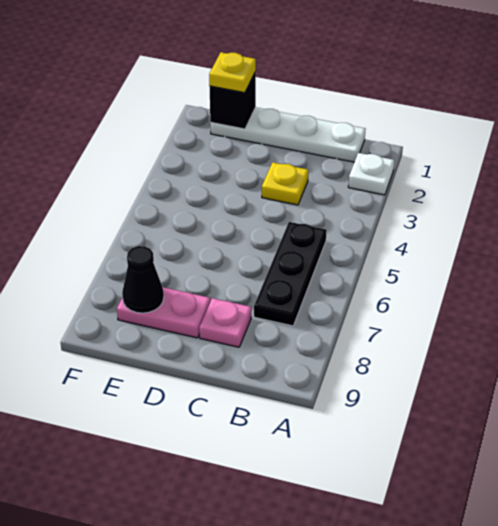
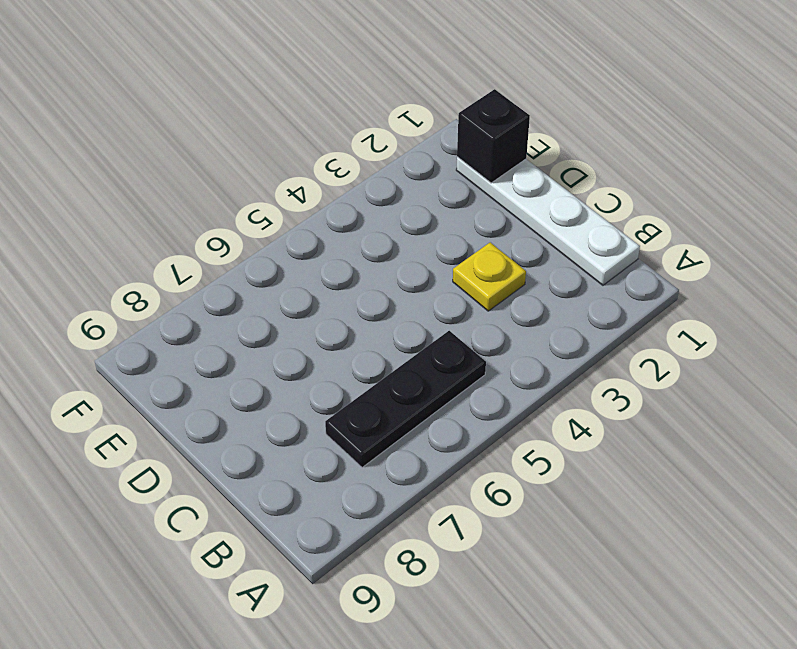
none -> white plate A2 level 1
none -> pink plate C8 level 1

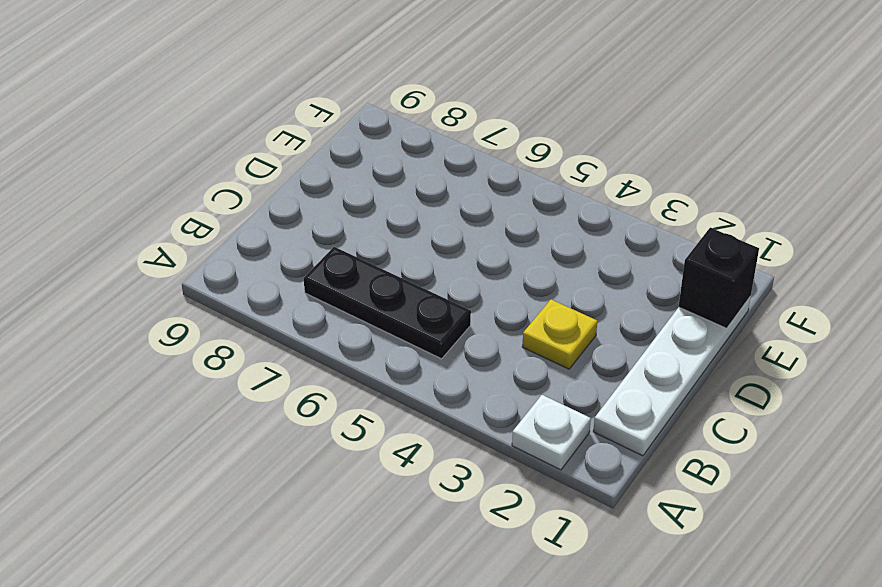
none -> pink plate C8 level 1
none -> pink plate D8:E8 level 1

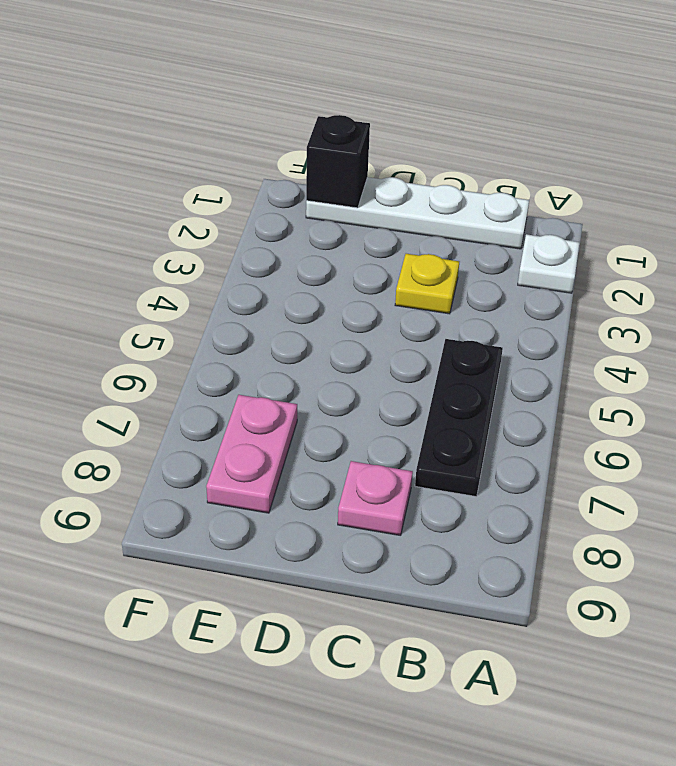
pink plate E7:E8 level 1 -> pink plate D8:E8 level 1
none -> black cone E8 level 2
none -> yellow plate E1 level 3

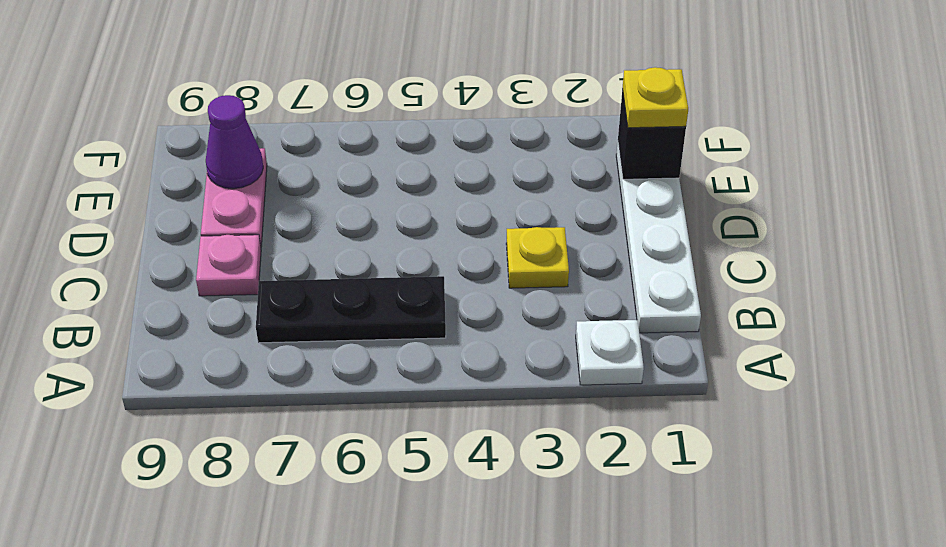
purple cone E8 level 2 -> black cone E8 level 2

